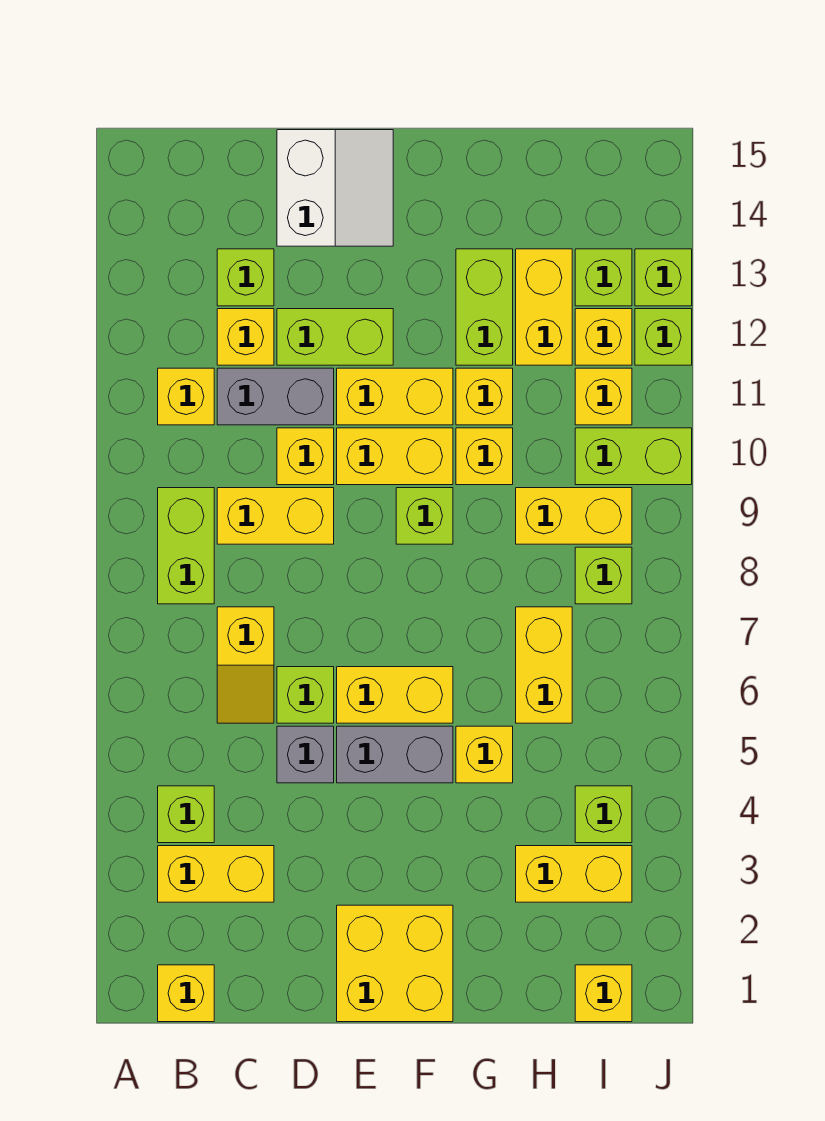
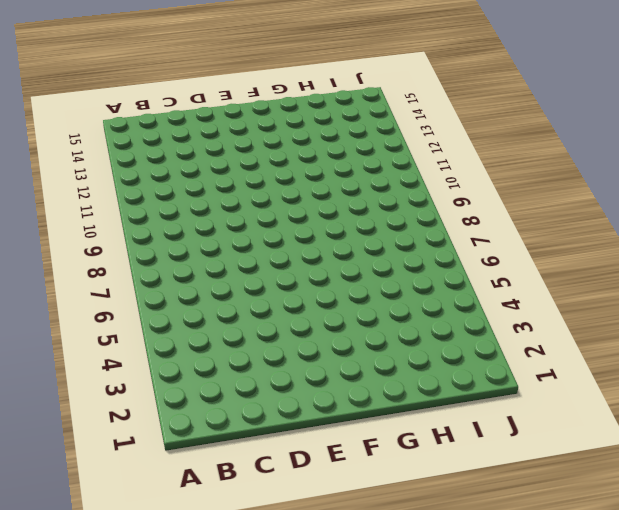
none -> yellow brick B1 level 1
none -> yellow brick B3:C3 level 1
none -> lime brick B4 level 1
none -> lime brick B8:B9 level 1

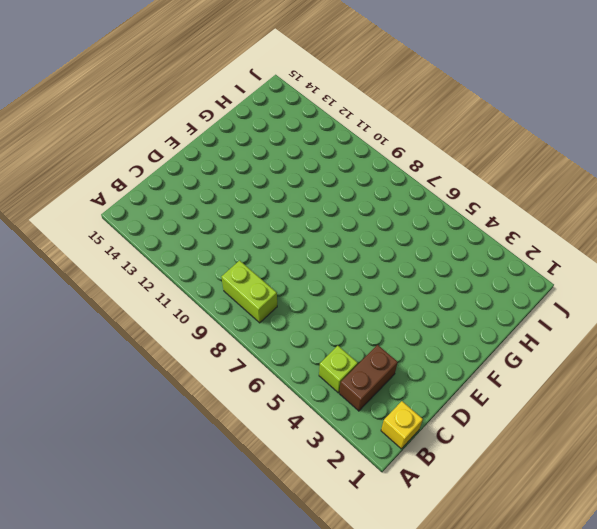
brown brick B3:C3 level 1 -> yellow brick B3:C3 level 1
none -> yellow brick B11 level 1
none -> yellow slope C6:C7 level 1 top 7
none -> yellow brick C9:D9 level 1
none -> grey brick C11:D11 level 1

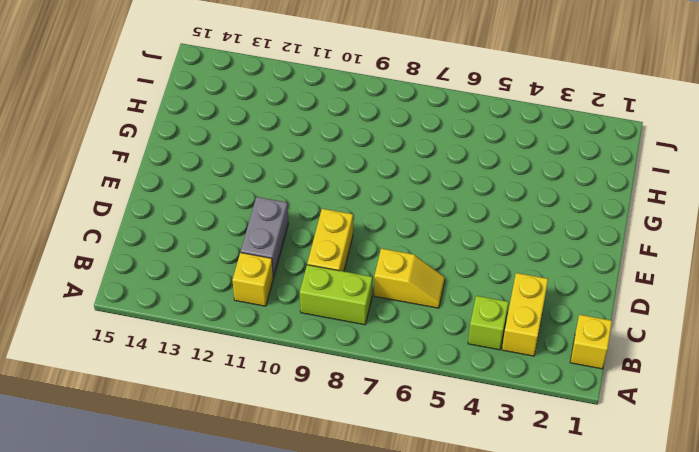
none -> yellow brick C12 level 1
none -> lime brick C13 level 1
none -> grey brick D5 level 1
none -> lime brick D6 level 1

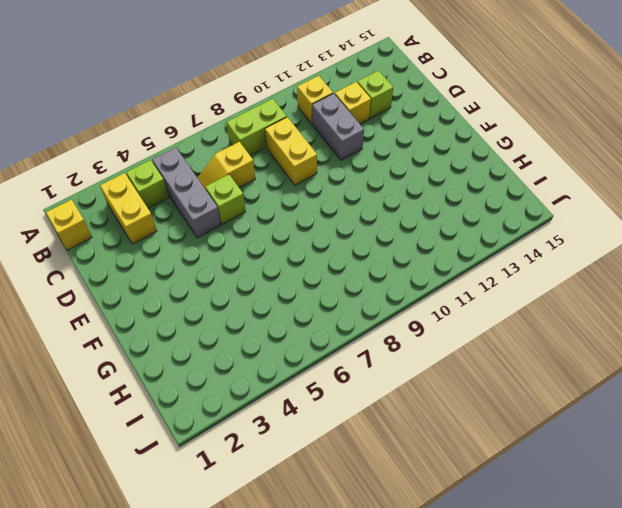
grey brick B5:D5 level 1 -> grey brick D5 level 1
none -> yellow brick D10 level 1
none -> lime brick D12:E12 level 1
none -> white slope D14:E15 level 1 top D
none -> yellow brick E1:F2 level 1

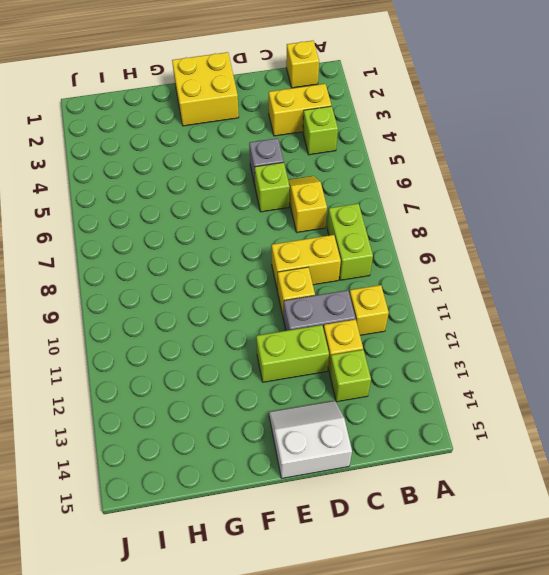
white slope D14:E15 level 1 top 15 -> white slope D14:E15 level 1 top D
none -> grey brick E5:F5 level 1
none -> yellow brick E6:F6 level 1
none -> yellow brick E10:F10 level 1
none -> yellow brick E11:F11 level 1

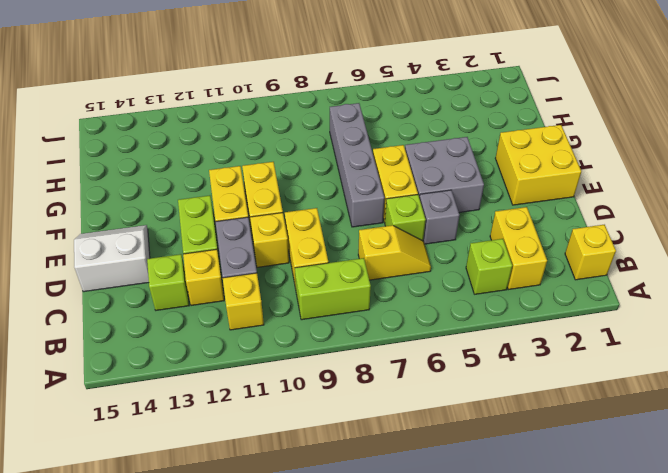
grey brick E4:F5 level 1 -> grey brick E5:F5 level 1
grey brick E7:H7 level 1 -> yellow brick H6:H7 level 1
none -> lime brick F9 level 1
none -> yellow brick G5 level 1
none -> yellow brick G10 level 1
none -> yellow brick G11 level 1

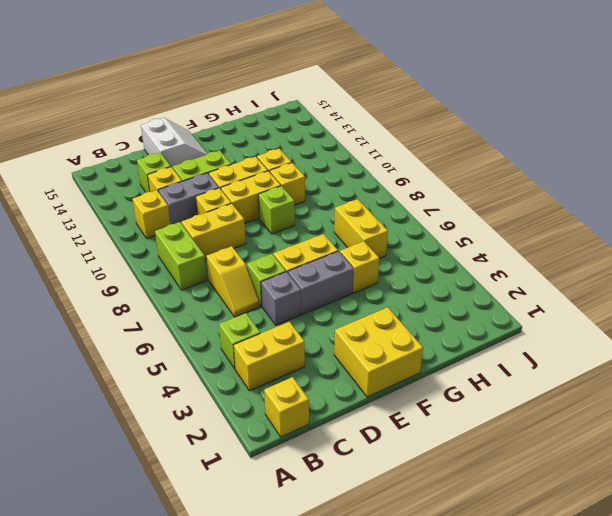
none -> lime brick G12:G13 level 1
none -> yellow brick H3:I3 level 1
none -> yellow brick H9:I9 level 1
none -> yellow brick H12:H13 level 1

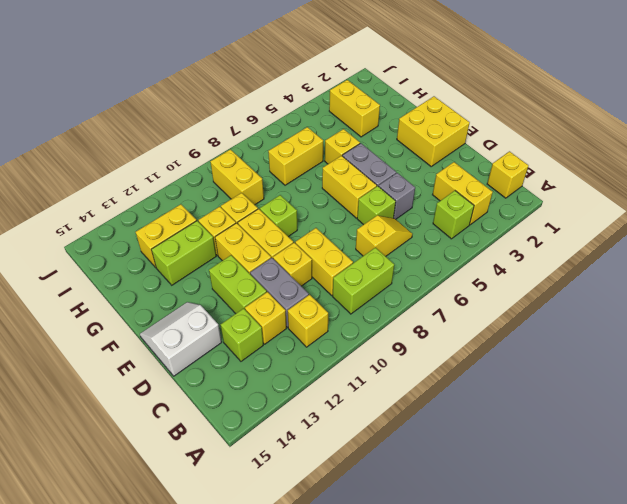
none -> yellow brick I1 level 1
none -> lime brick I4 level 1
none -> lime brick I8 level 1
none -> lime brick I10:J10 level 1

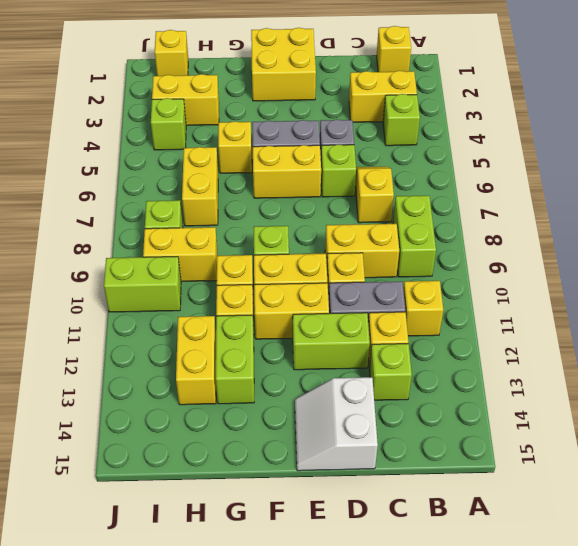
none -> yellow brick I11 level 1
none -> yellow brick I12 level 1
none -> lime brick I13 level 1
none -> lime brick J12 level 1

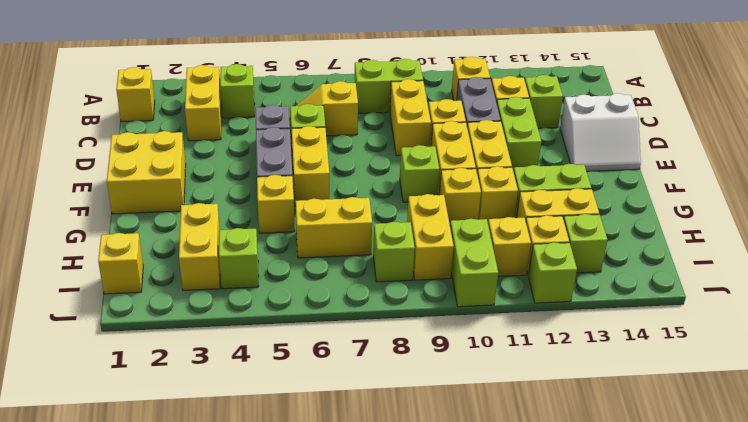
none -> lime brick J13 level 1

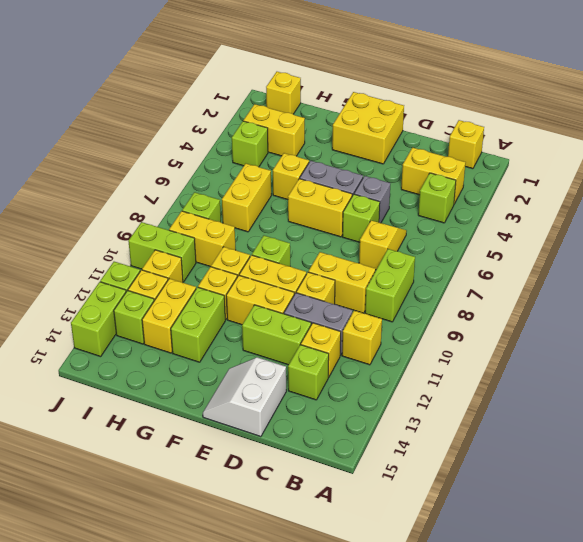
lime brick J13:J14 level 1 -> lime brick J13 level 1

